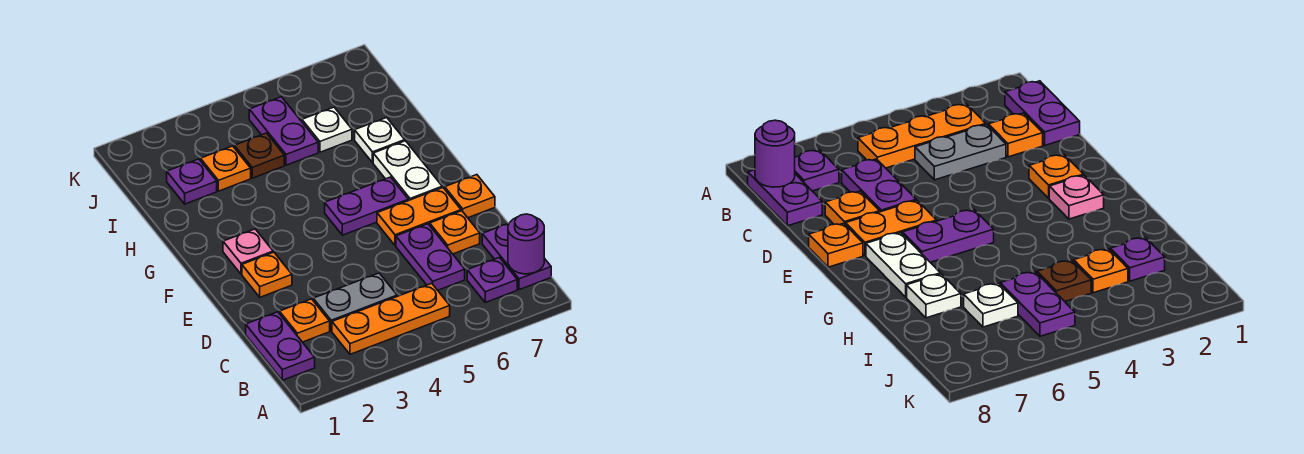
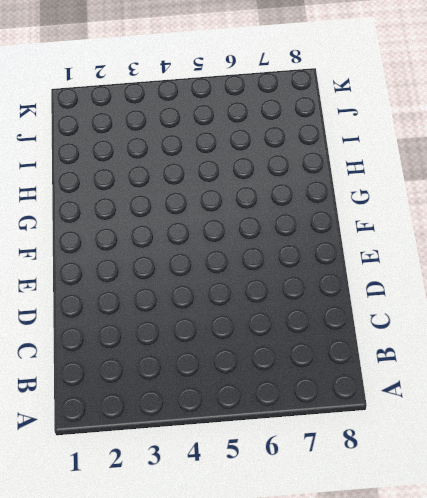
none -> purple plate B1:C1 level 1
none -> orange plate B3:B5 level 1
none -> purple plate B7 level 1

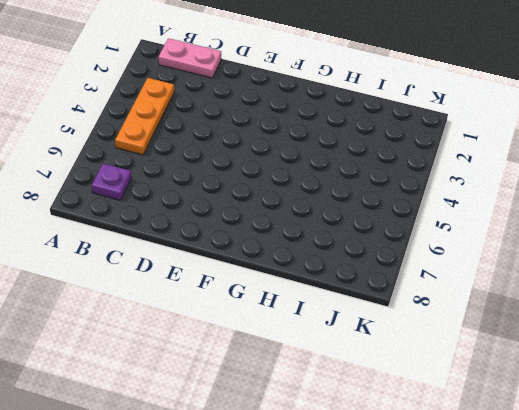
pink plate B1:C1 level 1 -> purple plate B1:C1 level 1
none -> purple plate B8:C8 level 1
none -> orange plate C2 level 1
none -> grey plate C3:C4 level 1

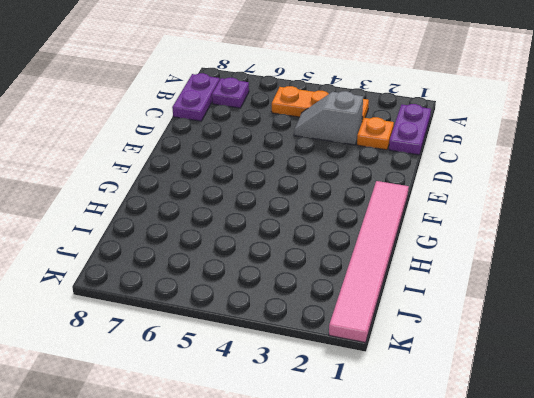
grey slope C3:C4 level 1 top 3 -> grey plate C3:C4 level 1
pink tile F1:K1 level 1 -> none
none -> purple plate C6:D6 level 1
none -> orange plate D7 level 1
none -> orange plate E2 level 1

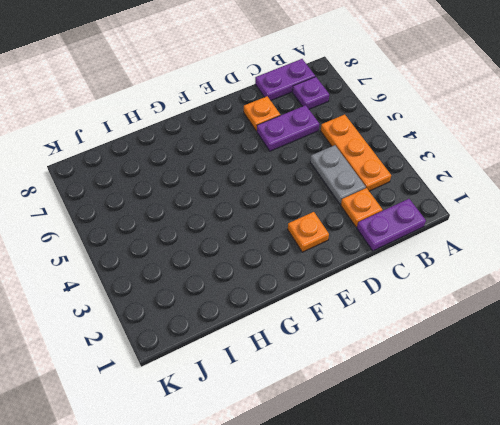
none -> orange plate E6:E7 level 1
none -> orange plate E8 level 1
none -> pink plate F2 level 1

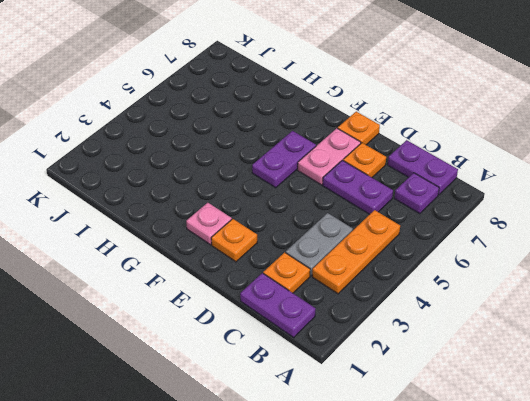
pink plate E6:E7 level 1 -> orange plate E6:E7 level 1
none -> white plate F7:G7 level 1
none -> white plate H7 level 1
none -> purple plate I2 level 1

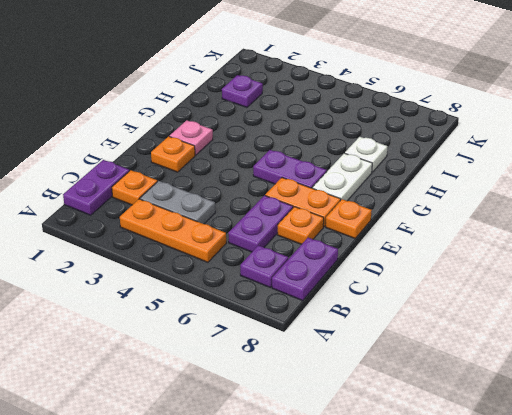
none -> orange plate I3 level 1
none -> brown plate I4 level 1
none -> purple plate I5:J5 level 1

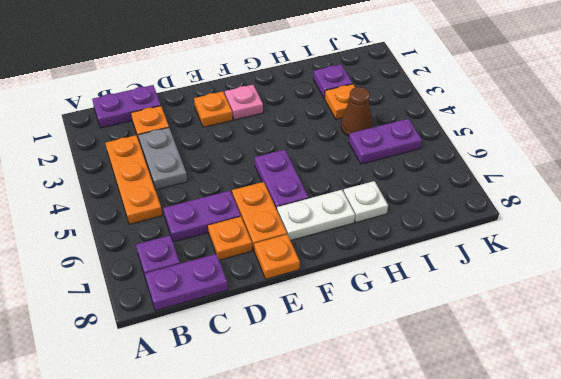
brown cone I4 level 1 -> brown plate I4 level 1
none -> white plate I6 level 1
none -> purple round brick B8 level 2

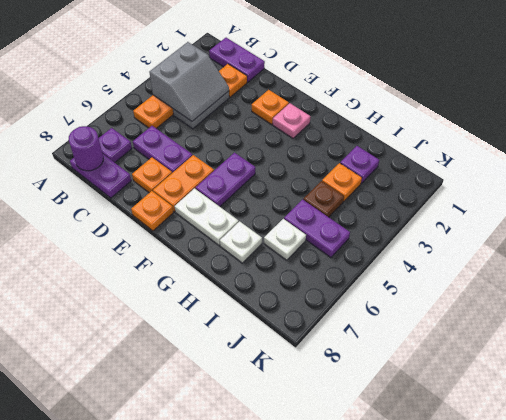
grey slope B3:C4 level 2 top B -> none

